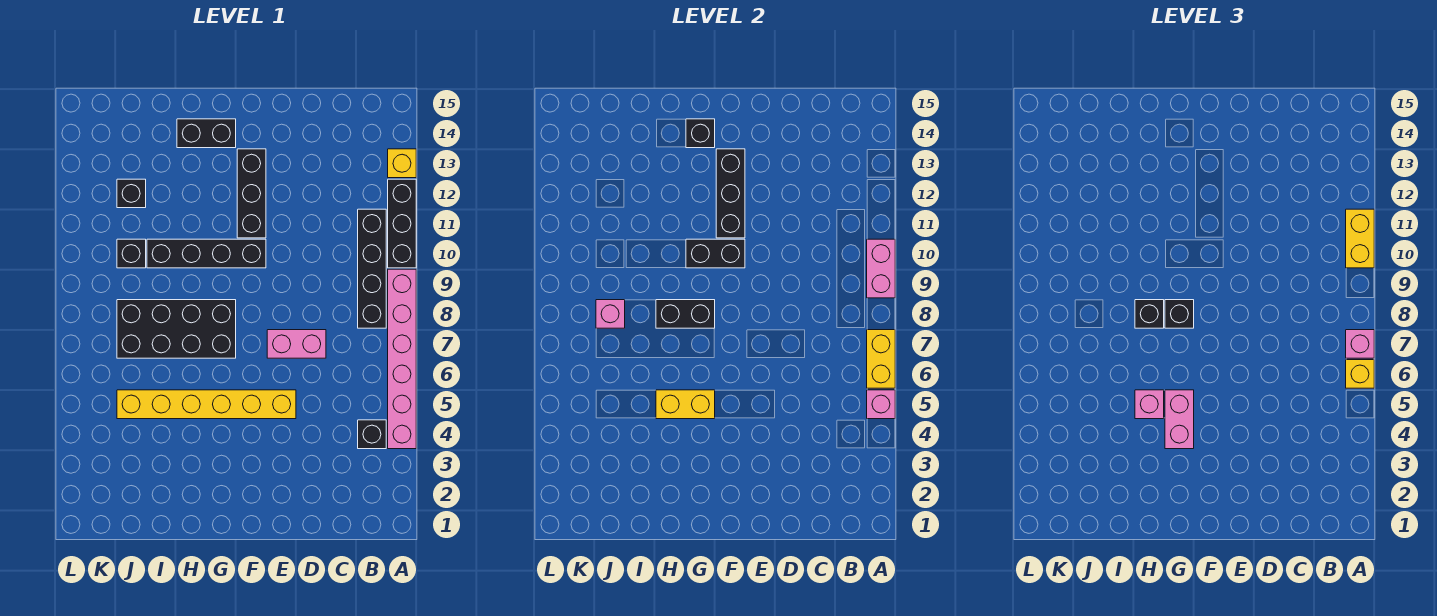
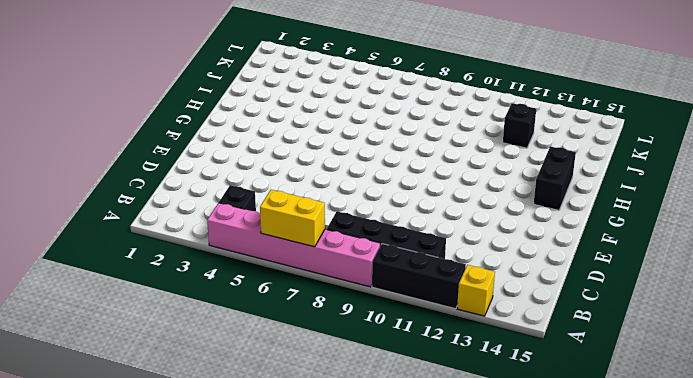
none -> pink brick D7:E7 level 1
none -> yellow brick E5:J5 level 1
none -> black brick F10:I10 level 1

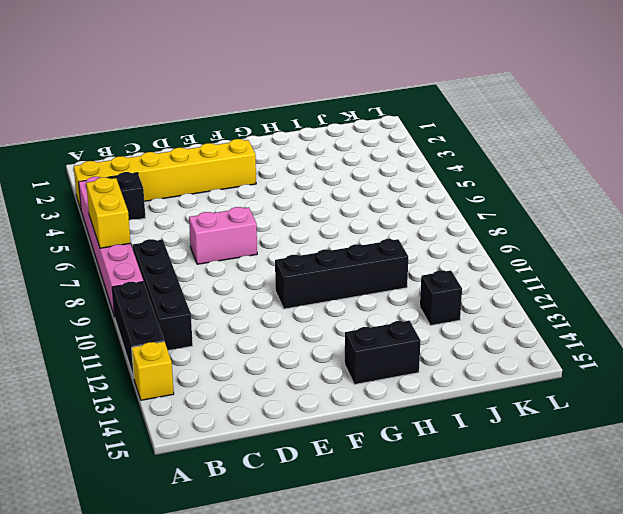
yellow brick A3:F3 level 1 -> yellow brick E5:J5 level 1
none -> black brick F11:F13 level 1
none -> black brick G7:J8 level 1
none -> black brick J10 level 1

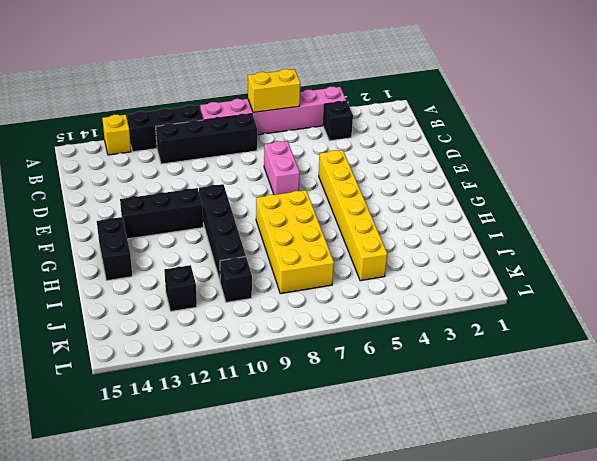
yellow brick G7:J8 level 1 -> black brick G7:J8 level 1
none -> pink brick A5 level 2
none -> pink brick A9:A10 level 2
none -> black brick F10:G10 level 2

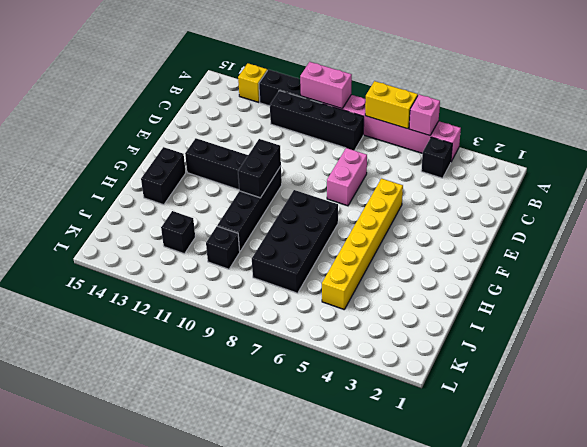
none -> black brick F11:F13 level 2
none -> yellow brick G5:H5 level 2
none -> black brick G8:H8 level 2

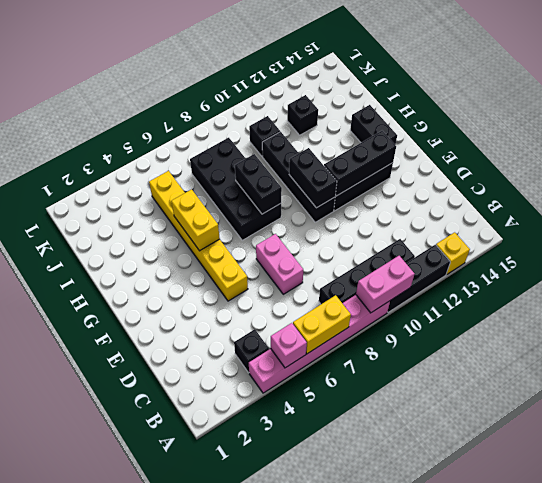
none -> black brick G14 level 2
none -> pink brick J8 level 2
none -> yellow brick A6 level 3

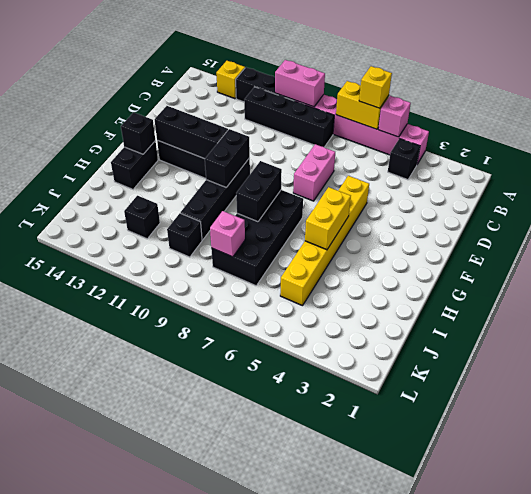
none -> pink brick A7 level 3
none -> yellow brick A10:A11 level 3
none -> pink brick G4:G5 level 3

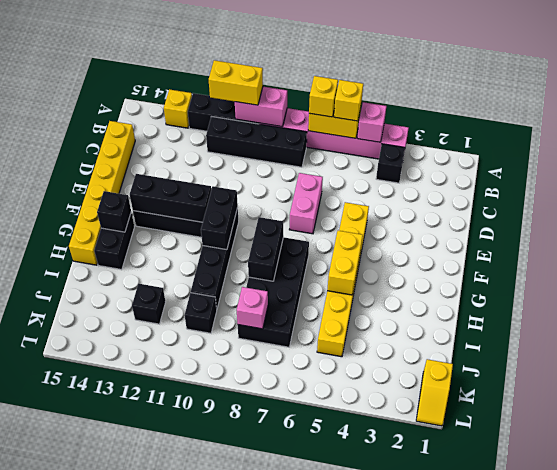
yellow brick A7 level 3 -> pink brick A7 level 3
yellow brick C15:H15 level 1 -> none
yellow slope K1:L1 level 1 top K -> none
none -> pink brick G4:G5 level 3
none -> black brick G8 level 3
none -> pink brick H5 level 3

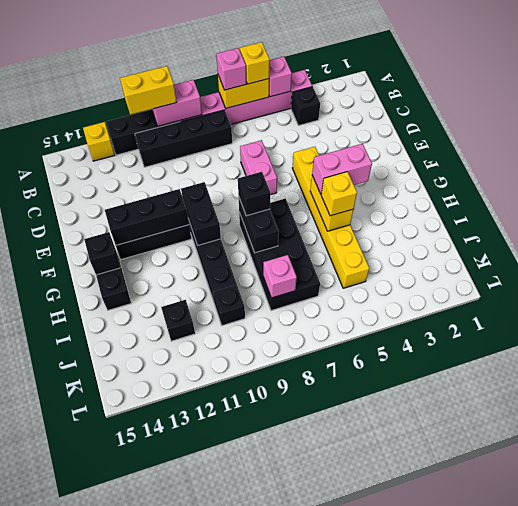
yellow brick H5 level 3 -> pink brick H5 level 3
none -> black brick H8 level 3

